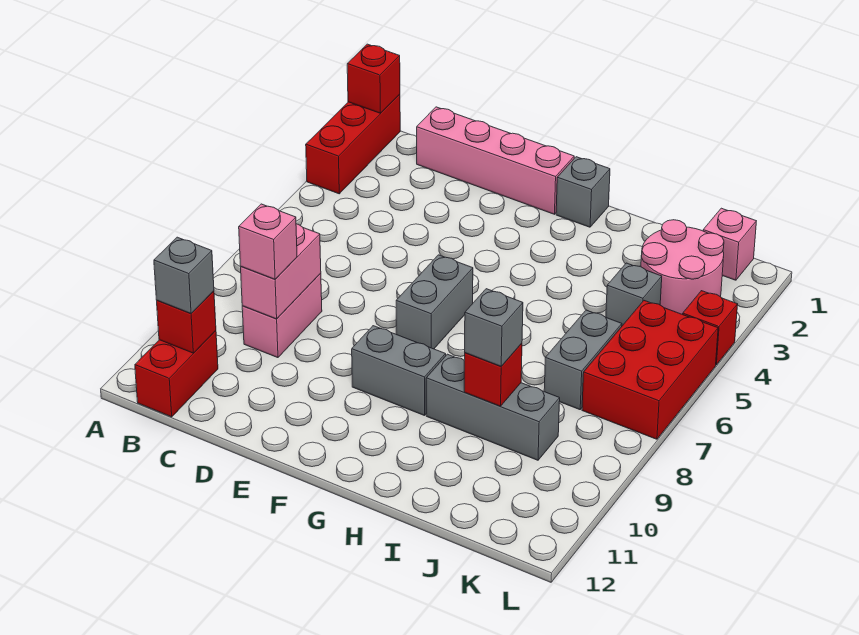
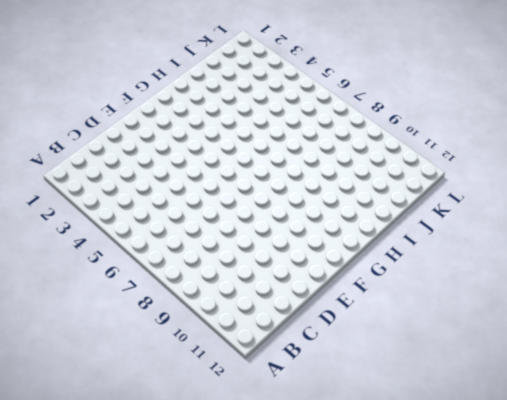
none -> red brick A1:A3 level 1
none -> red brick B11:B12 level 1
none -> pink brick C1:F1 level 1

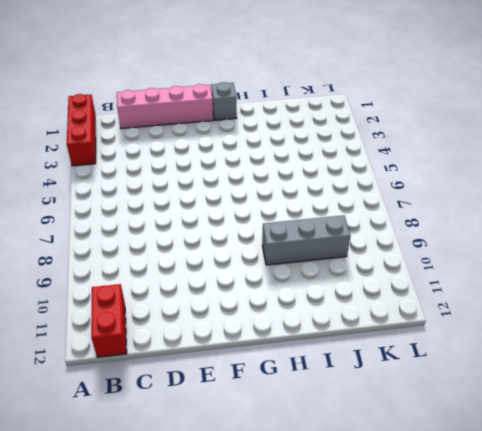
none -> pink brick C8:C9 level 1
none -> grey brick F6:F7 level 1
none -> grey brick F9:G9 level 1

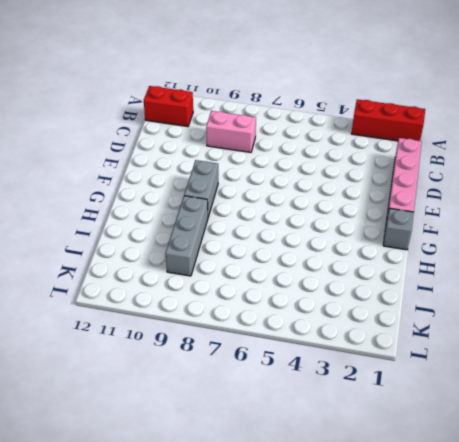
none -> grey brick F6:F7 level 1
none -> pink round brick J2:K3 level 1
none -> grey brick J4 level 1

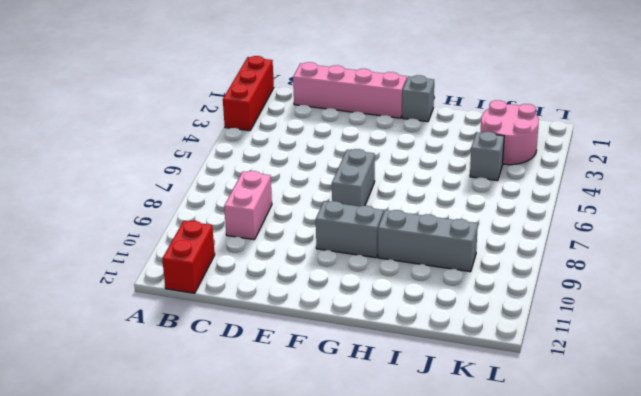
none -> grey brick J6:J7 level 1
none -> pink brick K1 level 1
none -> red brick K5:L7 level 1

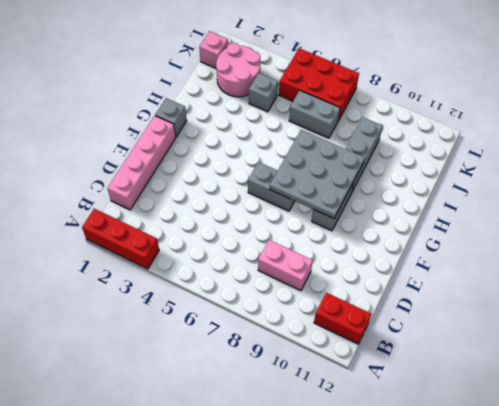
grey plate F7:H9 level 2 -> none
none -> red brick L4 level 1
none -> red brick A1 level 2
none -> red brick B11 level 2

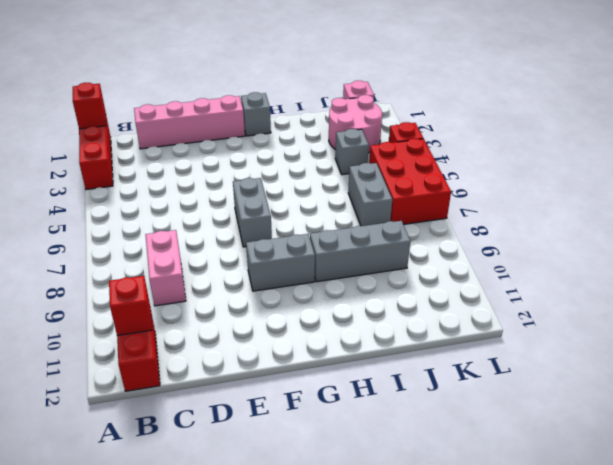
none -> pink brick C8:C9 level 2
none -> red brick I9 level 2
none -> grey brick B11 level 3

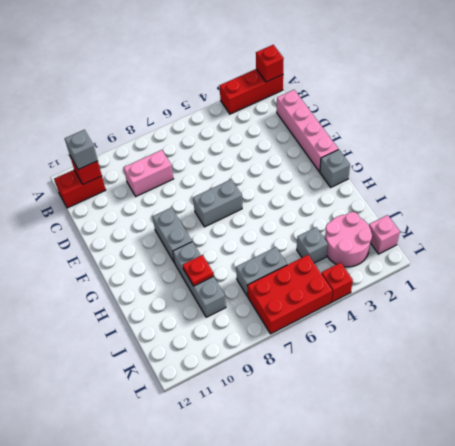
red plate I9 level 2 -> red brick I9 level 2
none -> pink brick C8:C9 level 2
none -> pink brick C9 level 3
none -> grey brick I9 level 3

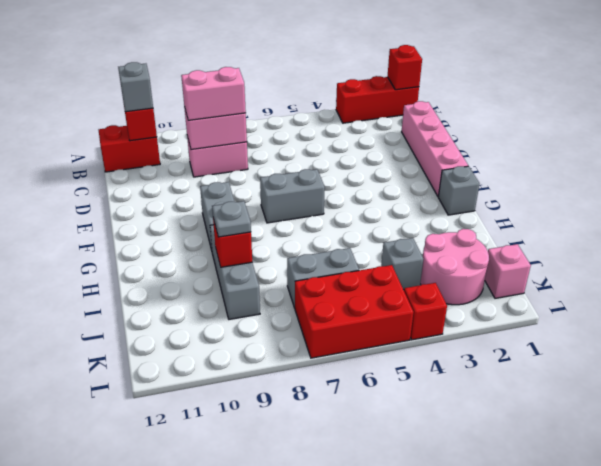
pink brick C8:C9 level 3 -> pink brick C9 level 3
grey plate I9 level 3 -> grey brick I9 level 3

